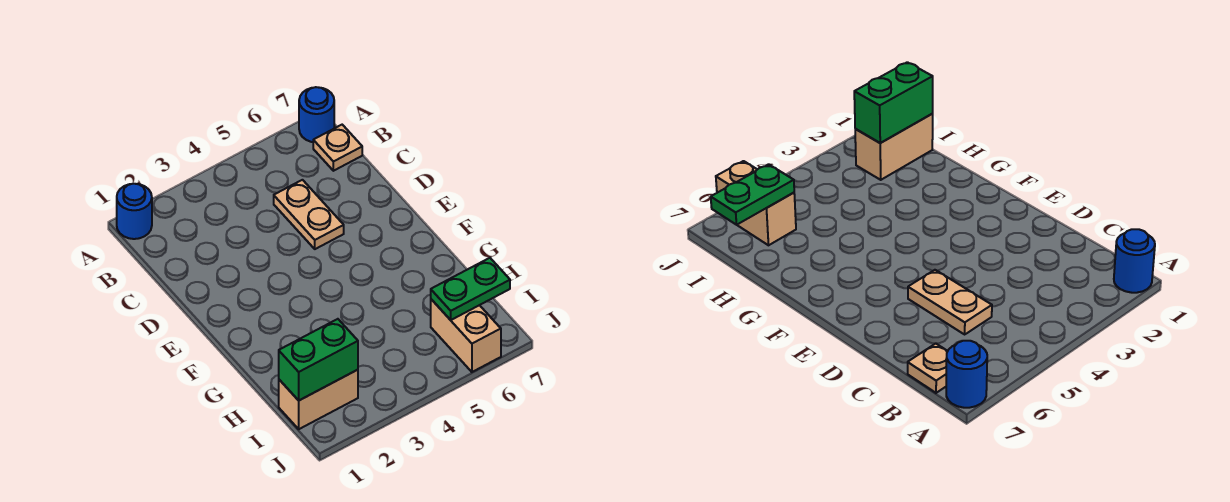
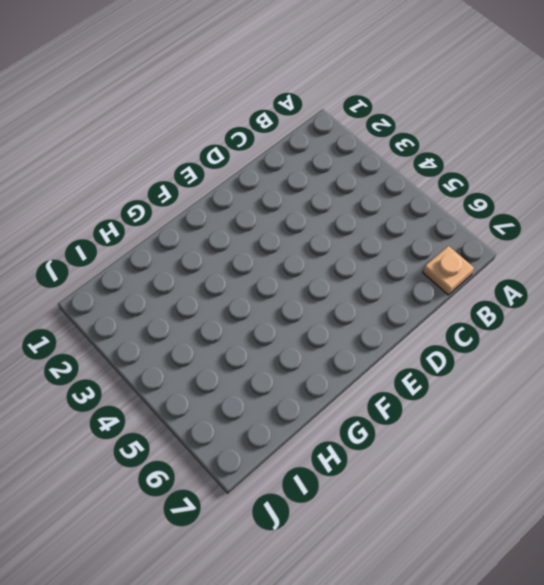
none -> blue round brick A1 level 1
none -> blue round brick A7 level 1

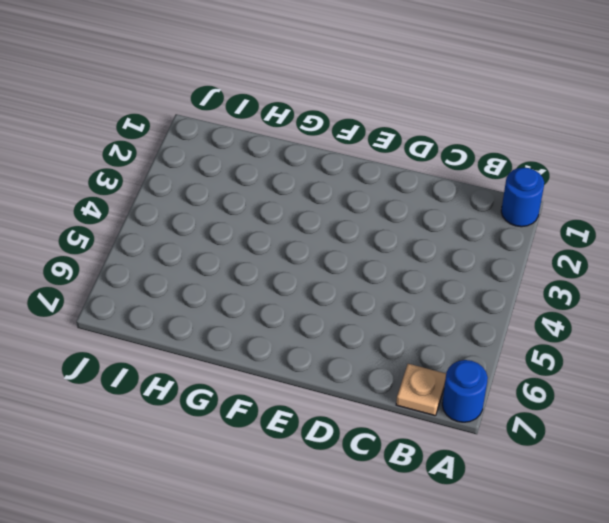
none -> tan plate C5:D5 level 1
none -> tan brick I1:I2 level 1

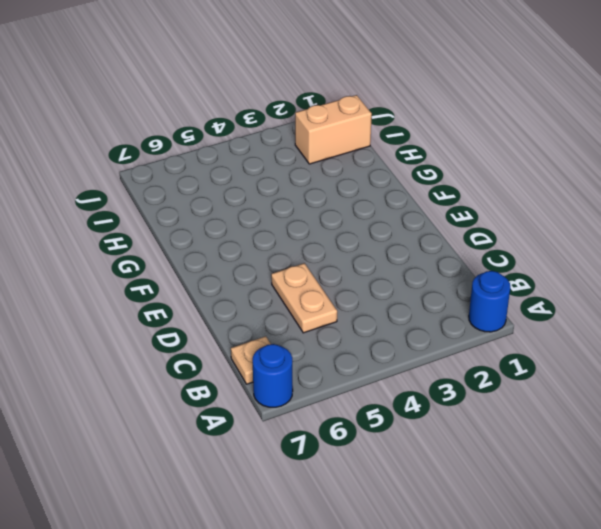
none -> tan brick I6:J6 level 1
none -> green brick I1:I2 level 2

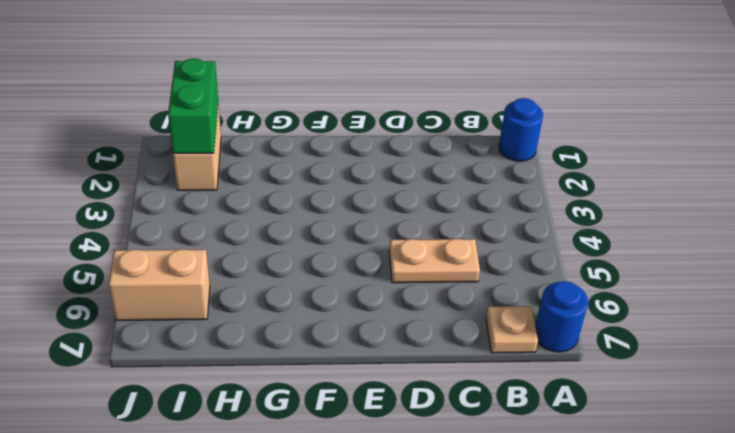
none -> green plate I6:I7 level 2

